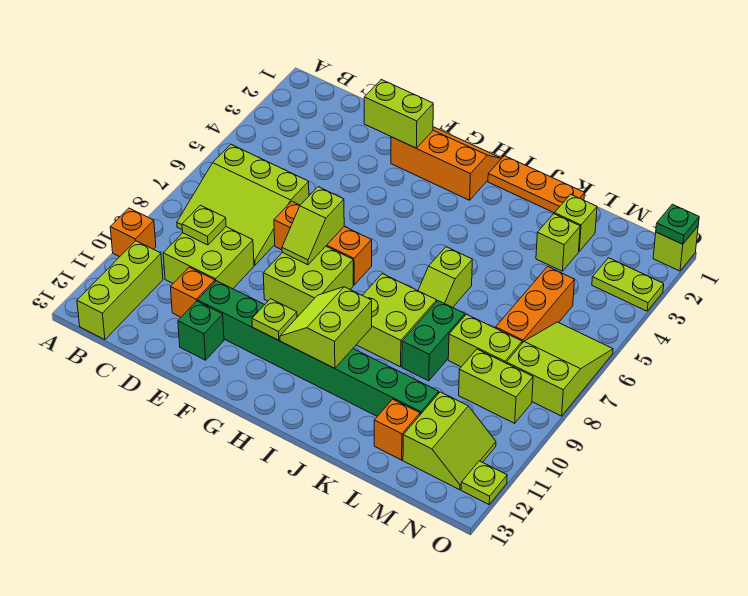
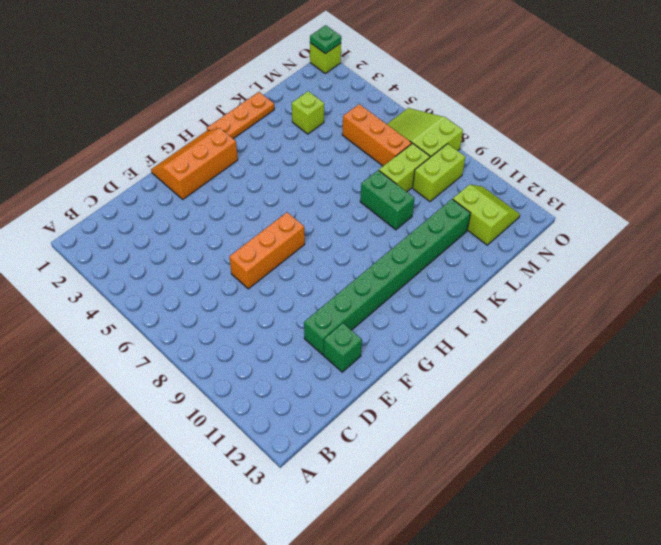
none -> orange brick A10 level 1
none -> lime slope B6:D8 level 1 top 6
none -> lime brick B11:B13 level 1
none -> lime brick C9:D10 level 1

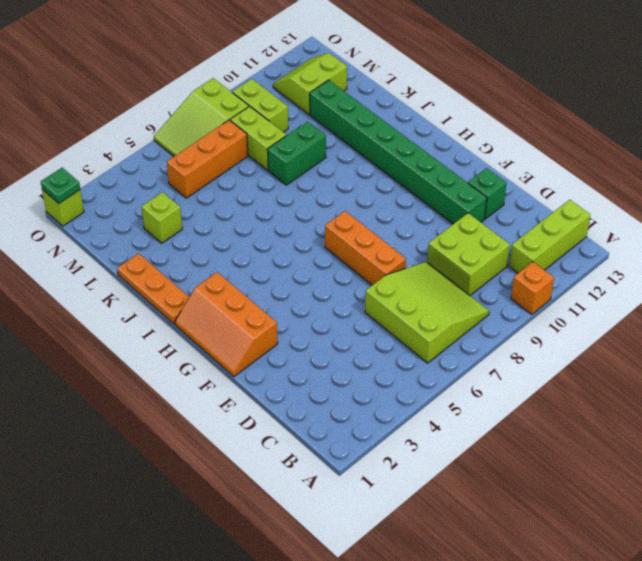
none -> orange brick D11 level 1
none -> lime brick F8:G9 level 1
none -> lime brick I8:J9 level 1
none -> lime slope J6:J7 level 1 top 6

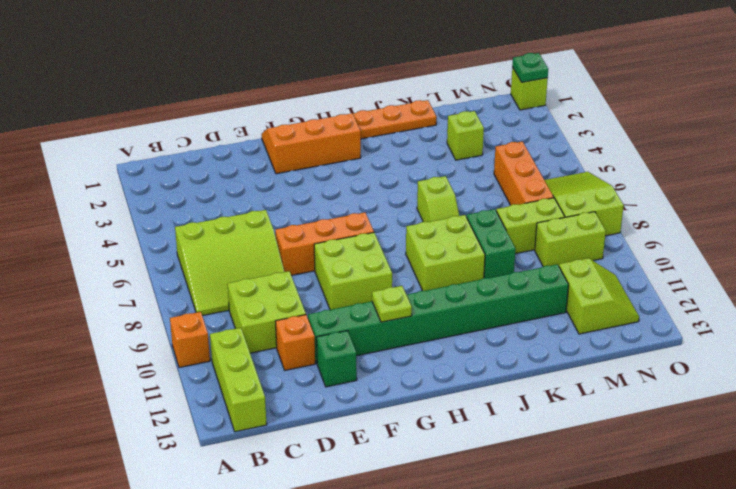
none -> lime brick L2 level 1
none -> orange brick L12 level 1
none -> lime plate N3:O3 level 1
none -> lime plate O12 level 1

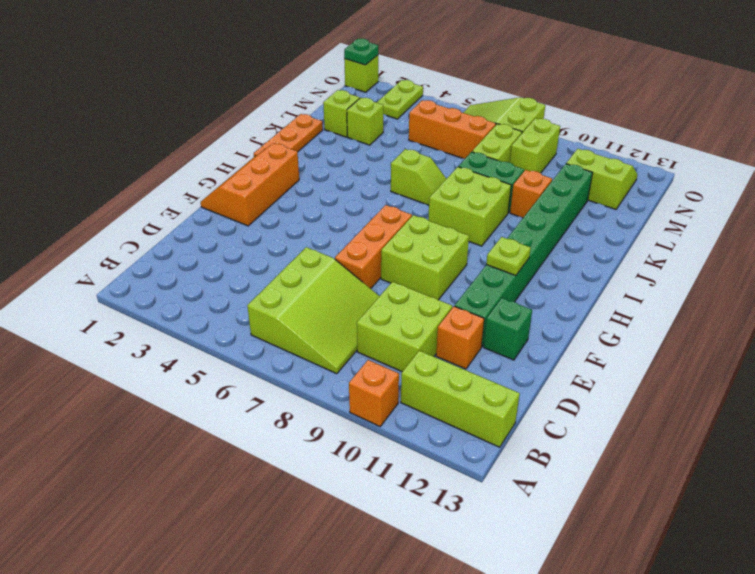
orange brick K10 level 1 -> orange brick L12 level 1
none -> lime plate O12 level 1
none -> lime plate C9 level 2
none -> lime brick E2:F2 level 2
none -> lime slope F7:F8 level 2 top 7

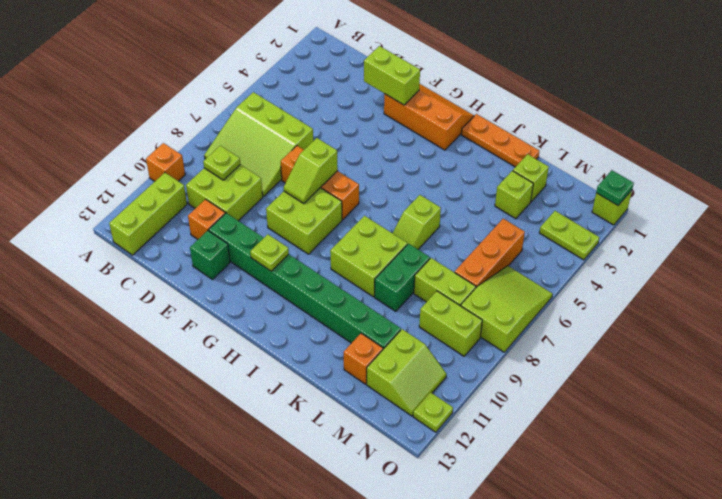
none -> lime slope H10:I11 level 2 top I

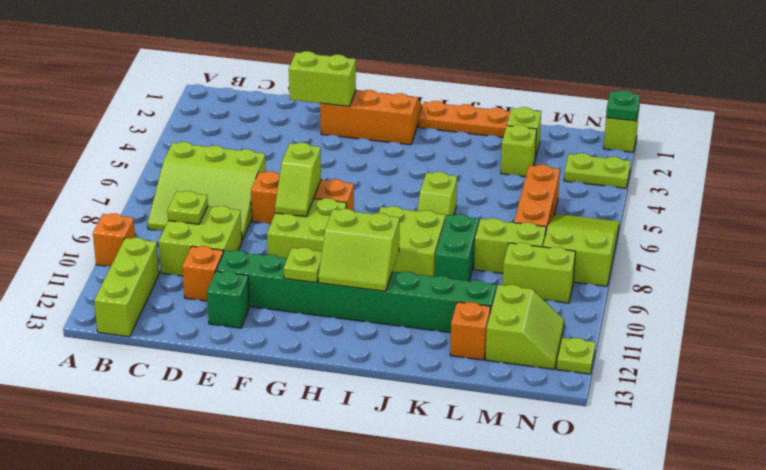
lime slope H10:I11 level 2 top 10 -> lime slope H10:I11 level 2 top I

